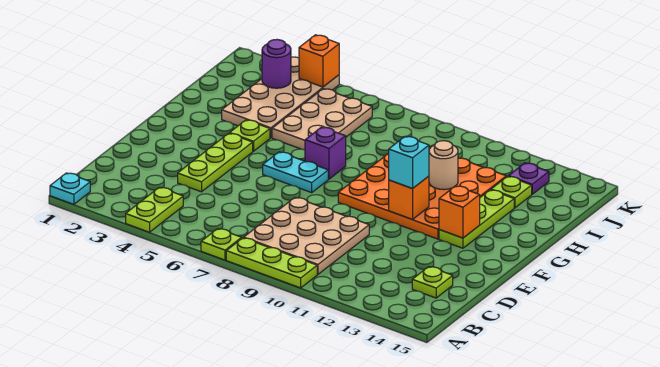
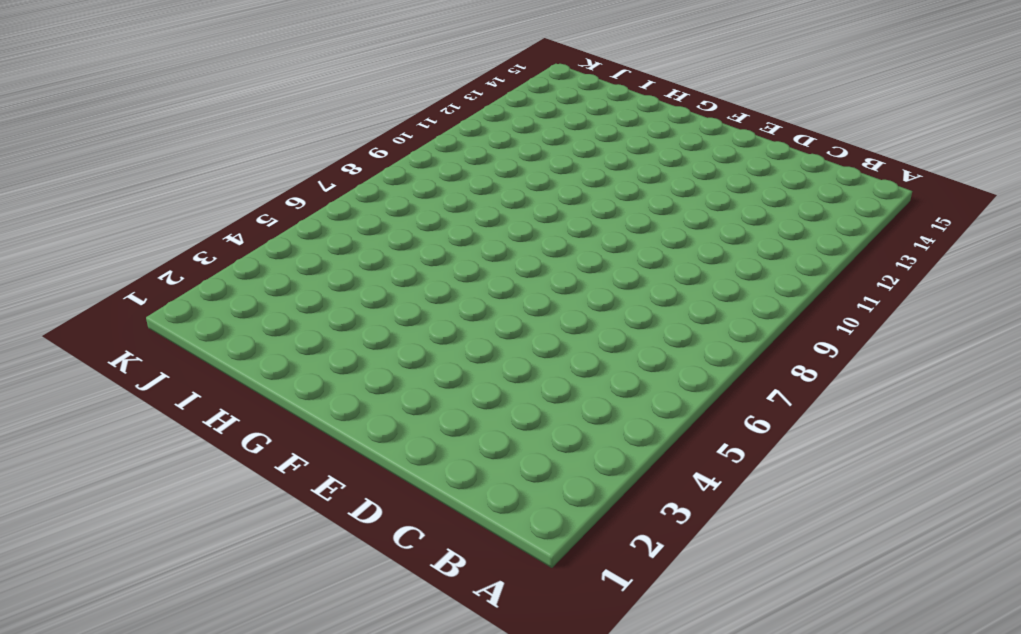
none -> cyan plate A1 level 1
none -> lime plate A4:B4 level 1
none -> lime plate A7 level 1

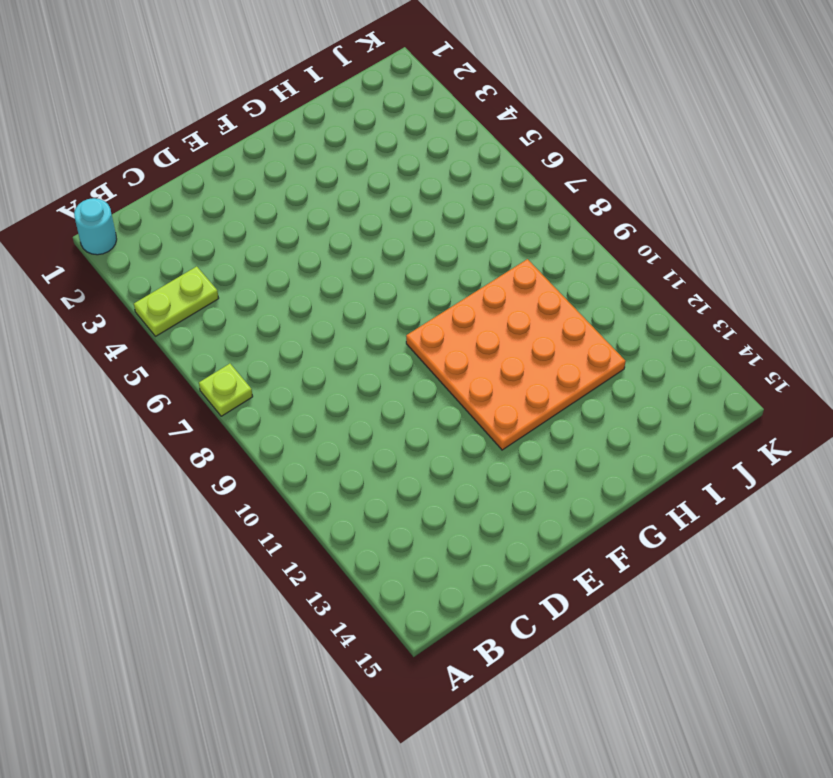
cyan round brick A1 level 1 -> cyan plate A1 level 1
none -> lime plate A8:A10 level 1
none -> tan plate B8:D10 level 1
none -> lime plate C14 level 1

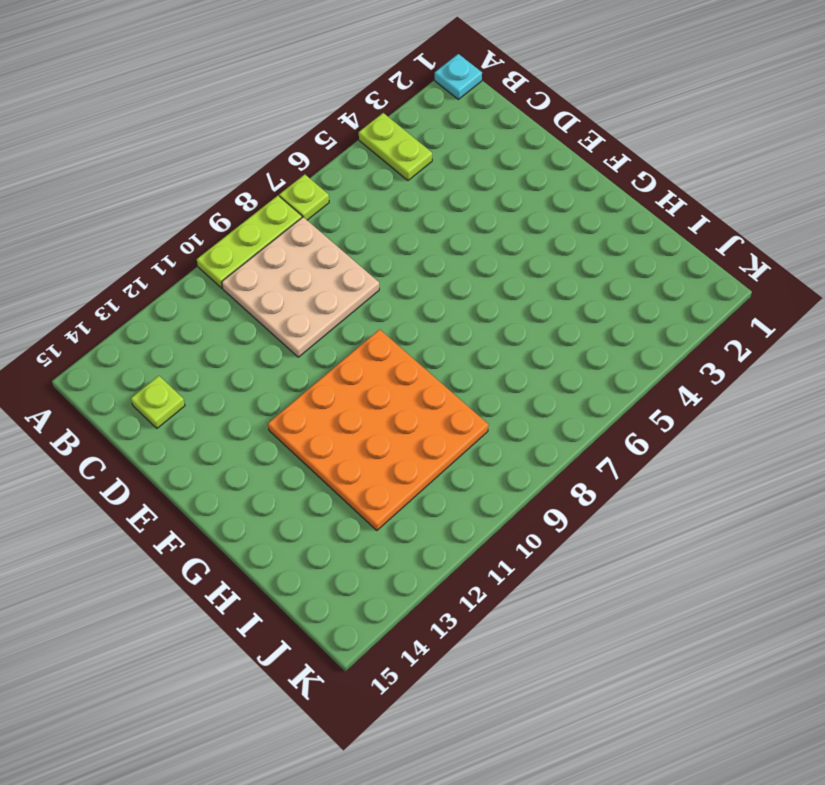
none -> lime plate D4:F4 level 1
none -> cyan plate F6:F7 level 1
none -> lime plate F13:H13 level 1

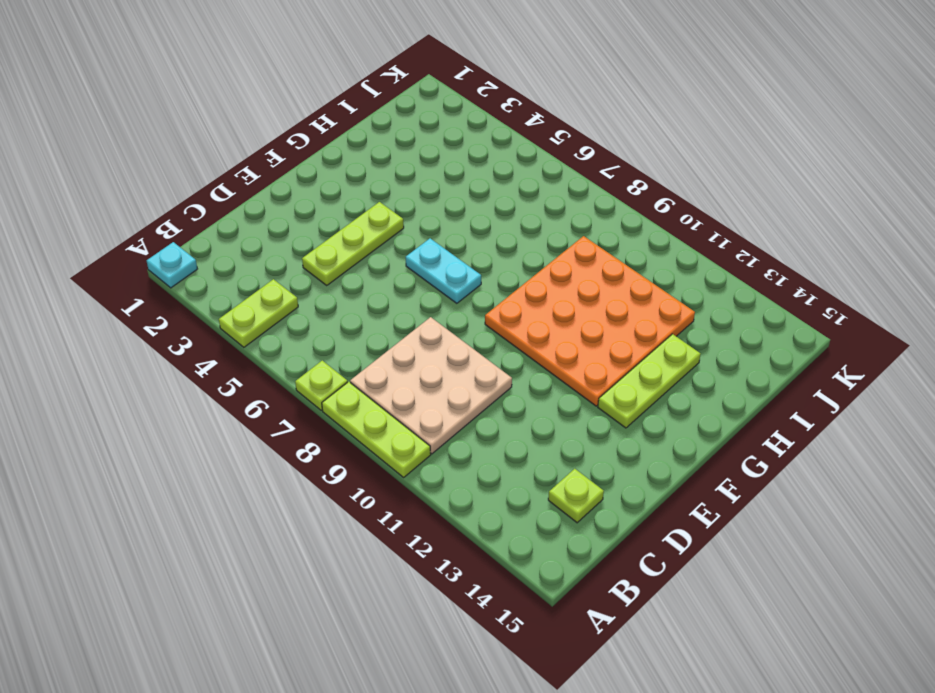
none -> lime plate G4 level 1
none -> purple brick G7 level 1
none -> tan plate H3:K4 level 1

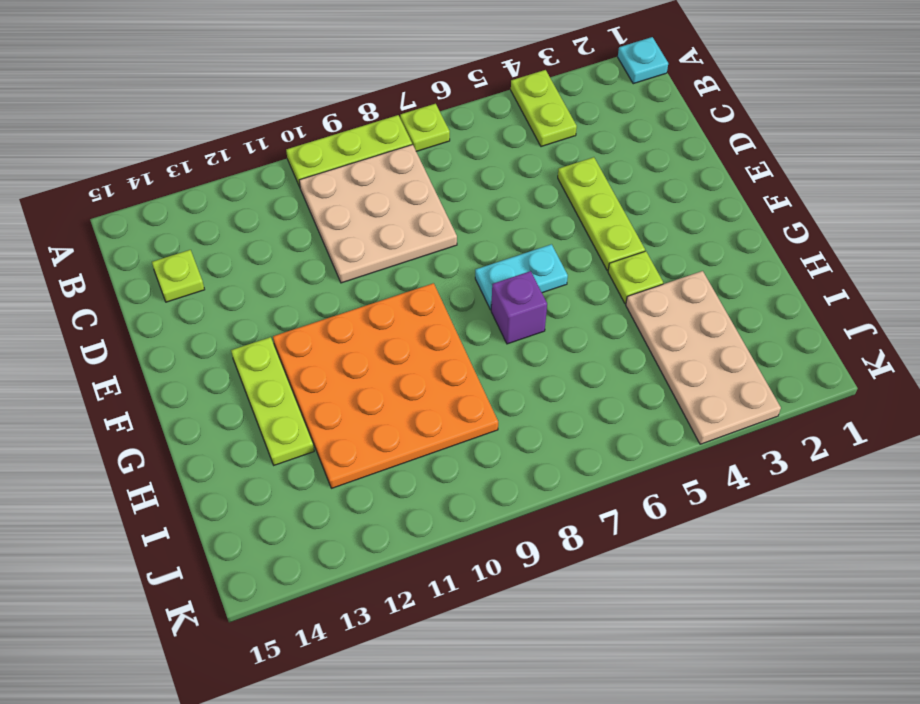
none -> tan plate H5:J6 level 1
none -> lime plate I13 level 1
none -> purple plate J13 level 1

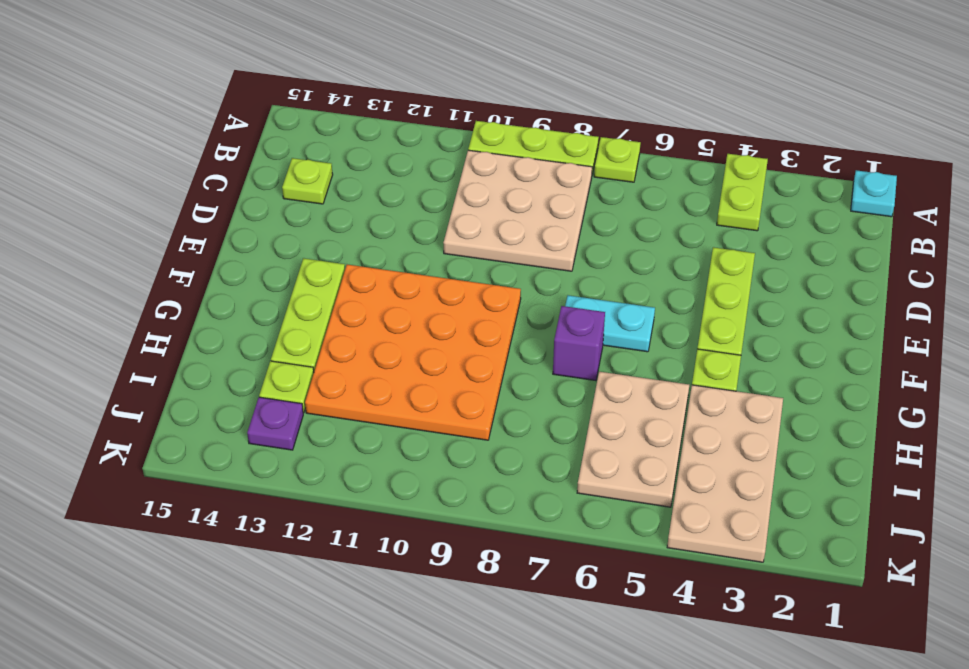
none -> orange brick F11 level 2
none -> orange brick F13 level 2
none -> tan round brick H11 level 2

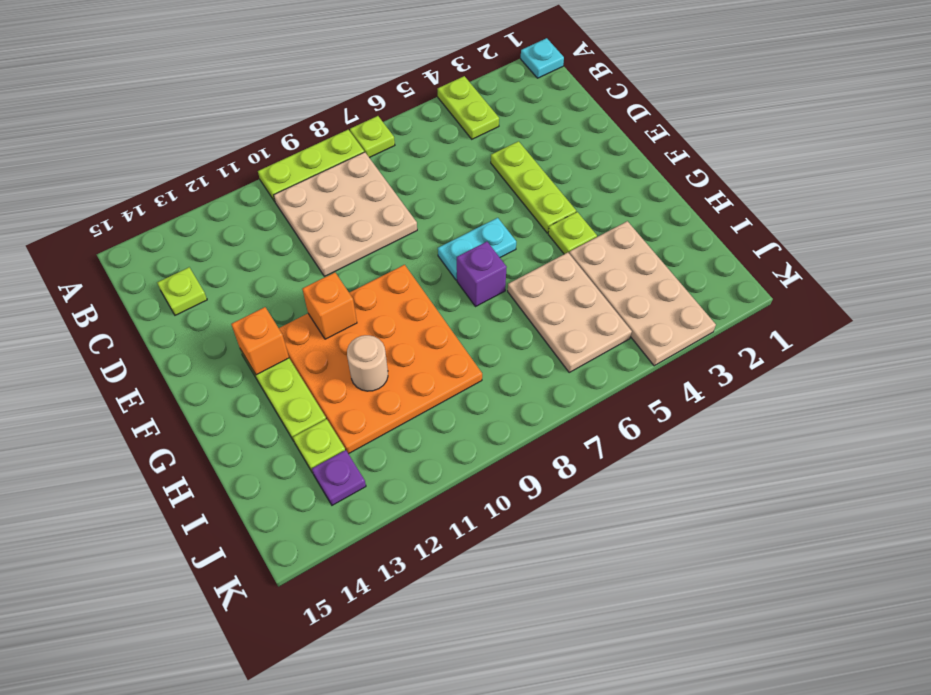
none -> purple round brick J3 level 2
none -> orange brick K4 level 2
none -> cyan brick F11 level 3

